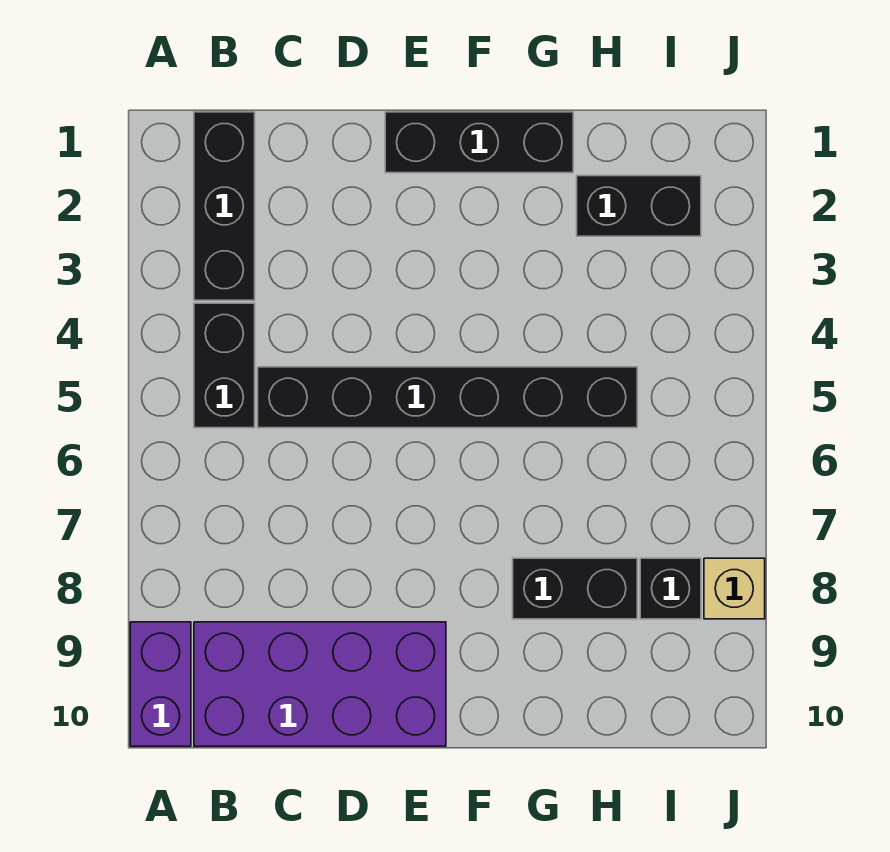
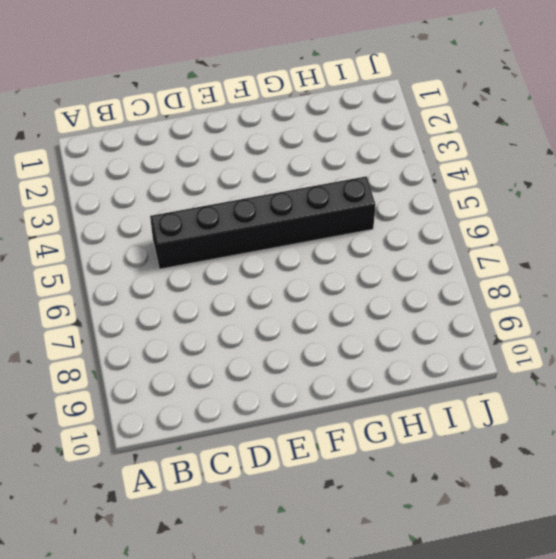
none -> purple brick A9:A10 level 1
none -> black brick B1:B3 level 1

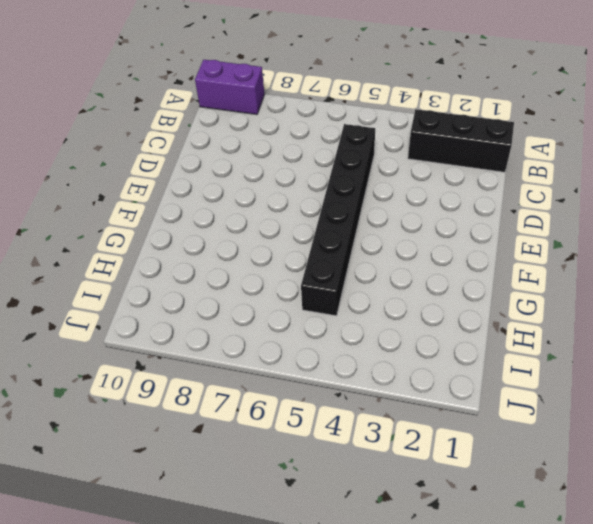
none -> black brick B4:B5 level 1
none -> purple brick B9:E10 level 1

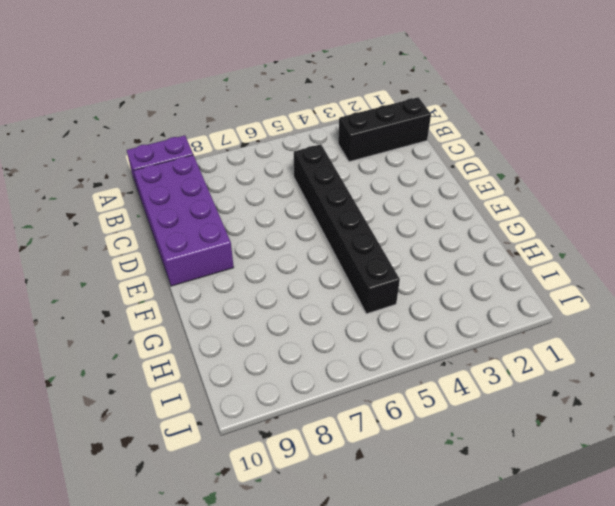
none -> black brick B4:B5 level 1
none -> black brick E1:G1 level 1

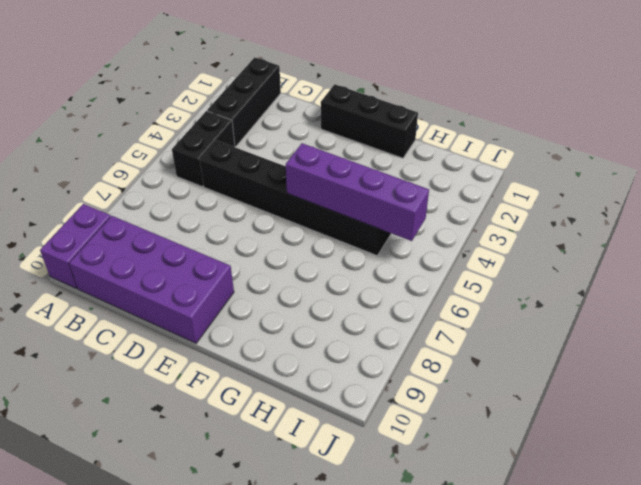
purple brick F5:I5 level 2 -> none
none -> black brick G8:H8 level 1
none -> black brick H2:I2 level 1

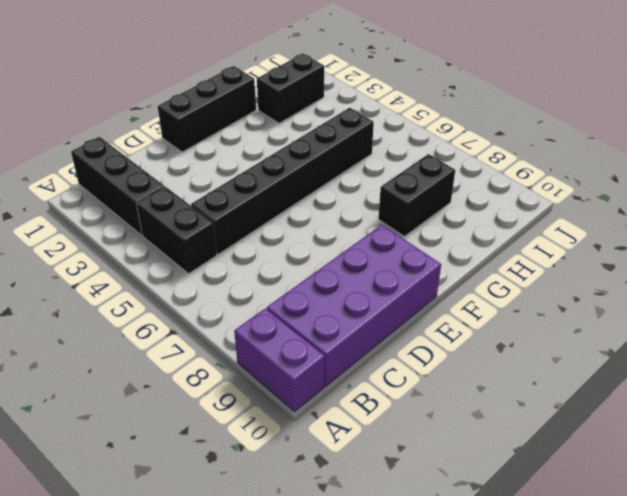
none -> black brick I8 level 1
none -> tan brick J8 level 1

